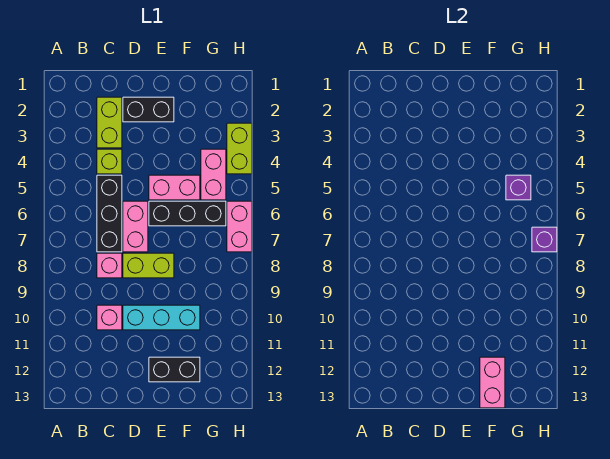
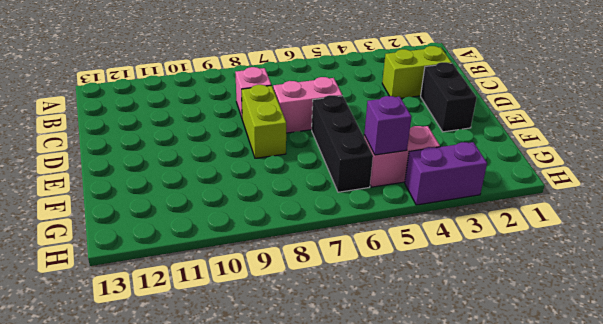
purple brick H3:H4 level 1 -> lime brick H3:H4 level 1
none -> lime brick C4 level 1
none -> black brick C5:C7 level 1
none -> pink brick C10 level 1

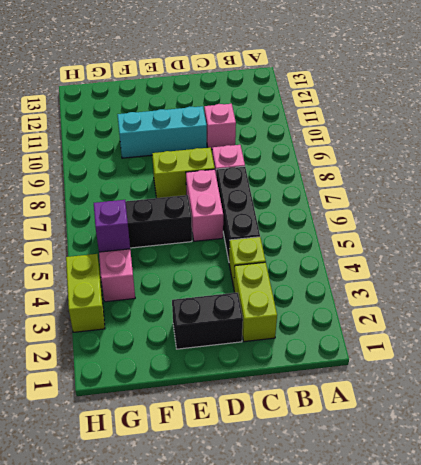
none -> pink brick E5:F5 level 1
none -> black brick E12:F12 level 1
none -> pink brick H6:H7 level 1

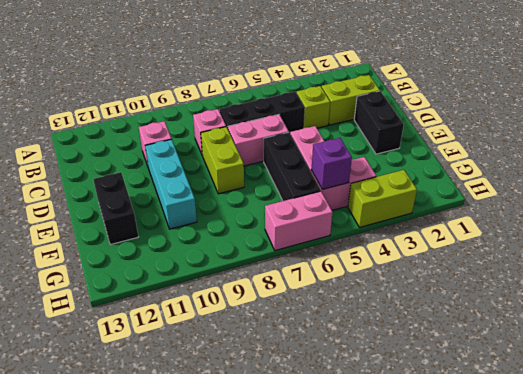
none -> pink brick F12:F13 level 2
none -> purple brick H7 level 2

